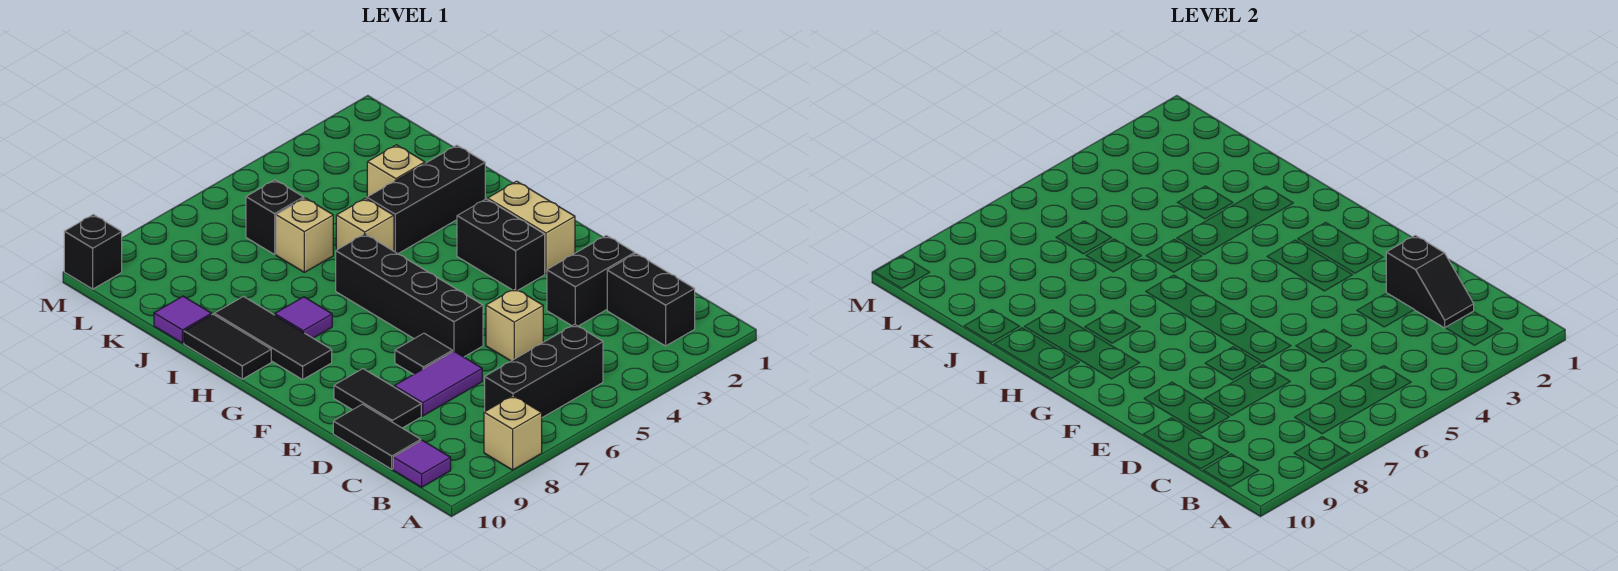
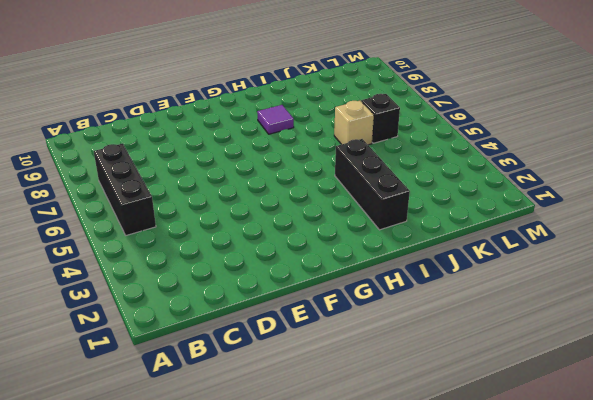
none -> tan brick A8 level 1
none -> black brick B2:C2 level 1
none -> purple tile B10 level 1

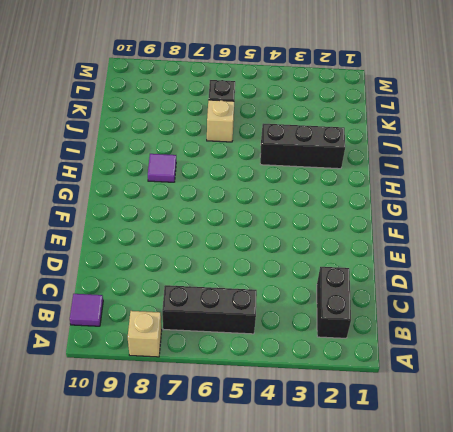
none -> black tile C10:D10 level 1
none -> black brick D2:D3 level 1
none -> tan brick D5 level 1

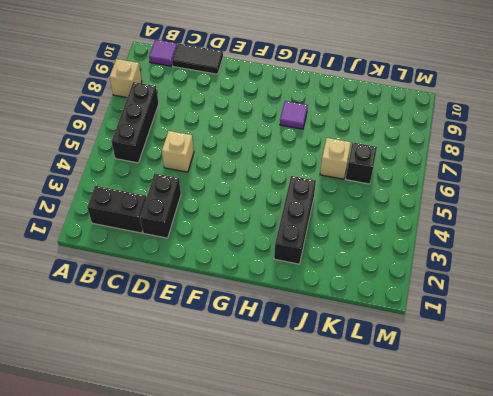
none -> purple tile D7:D8 level 1
none -> black tile D9:E9 level 1
none -> black brick E6:H6 level 1

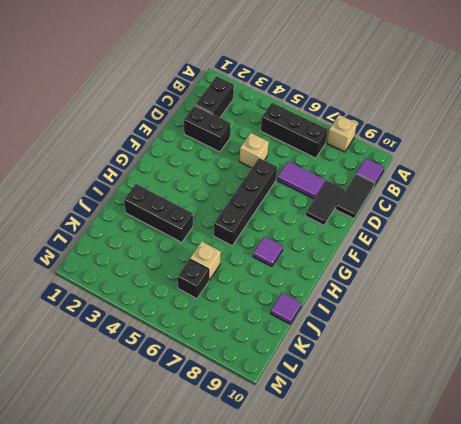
none -> black tile E7 level 1
none -> tan brick F2:G2 level 1
none -> black brick F3:G3 level 1

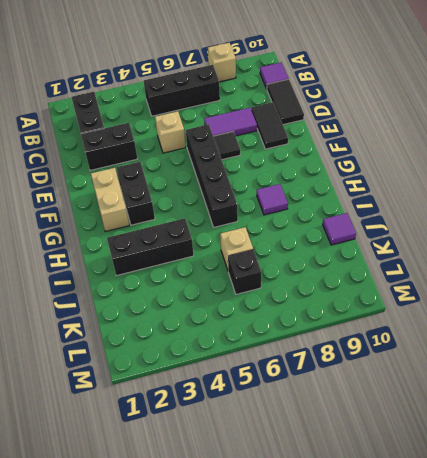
none -> black tile G9:I9 level 1
none -> black tile H10:I10 level 1
none -> tan brick I5 level 1

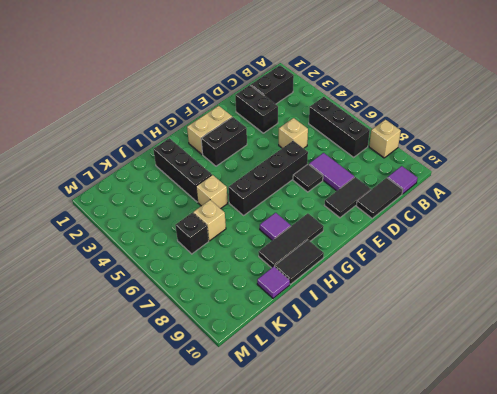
none -> tan brick J3 level 1
none -> black brick M10 level 1
none -> black slope C2:D2 level 2 top D

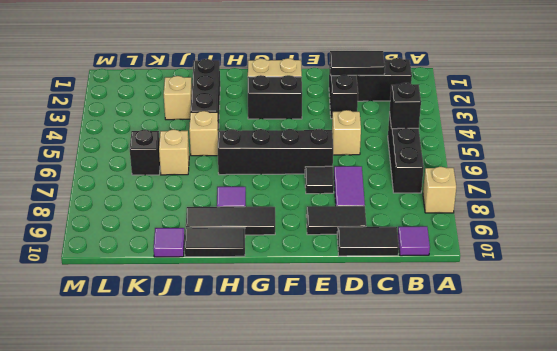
black brick B5 level 2 -> black brick M10 level 1
black tile C2:D2 level 2 -> black slope C2:D2 level 2 top D

